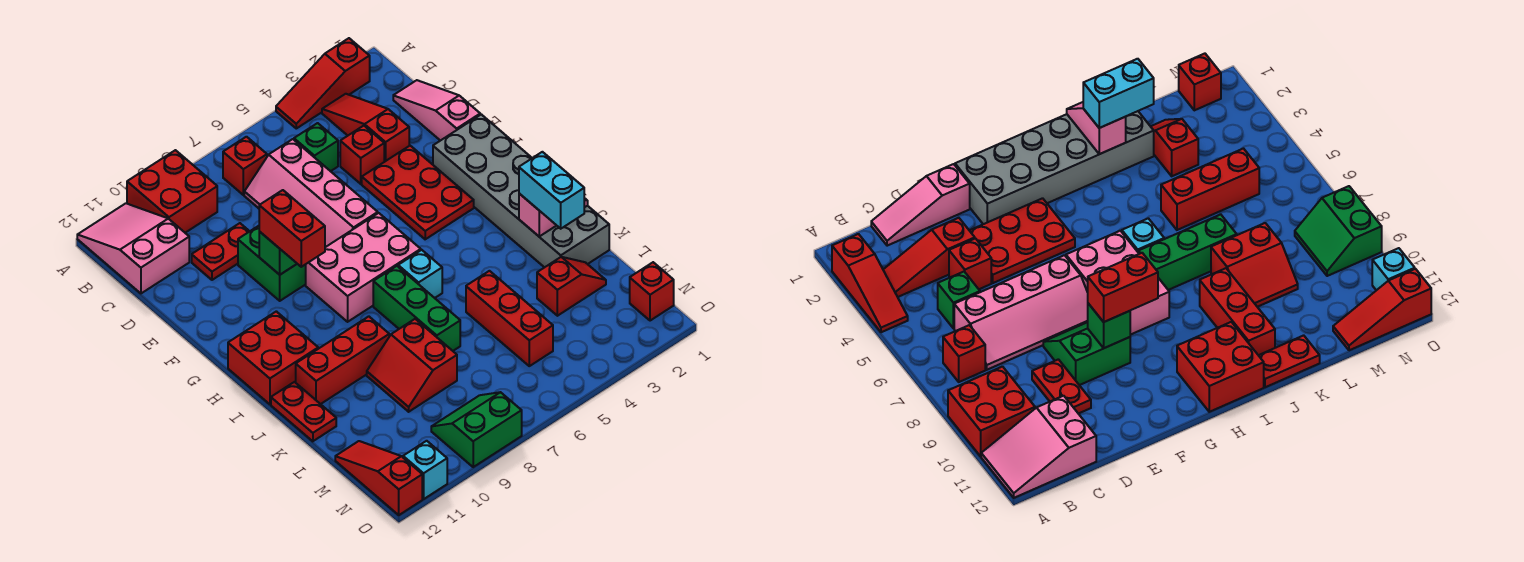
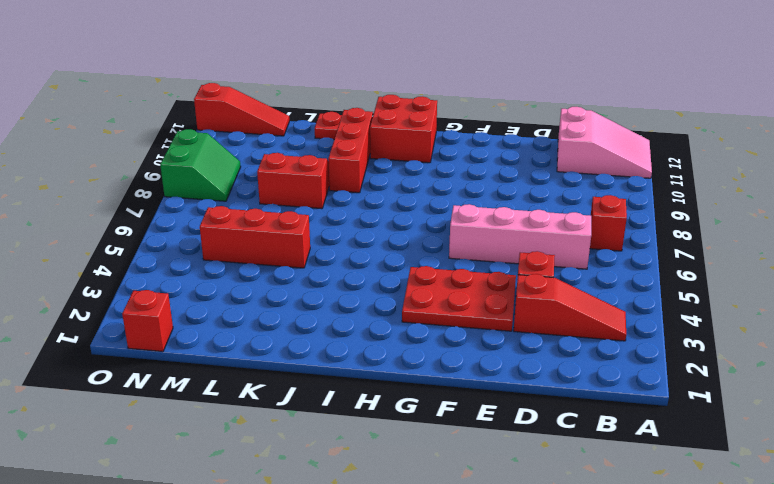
none -> red slope A2:A4 level 1 top 2
none -> red brick A9:B10 level 1
none -> pink slope C1:E1 level 1 top E
none -> green brick C5 level 1

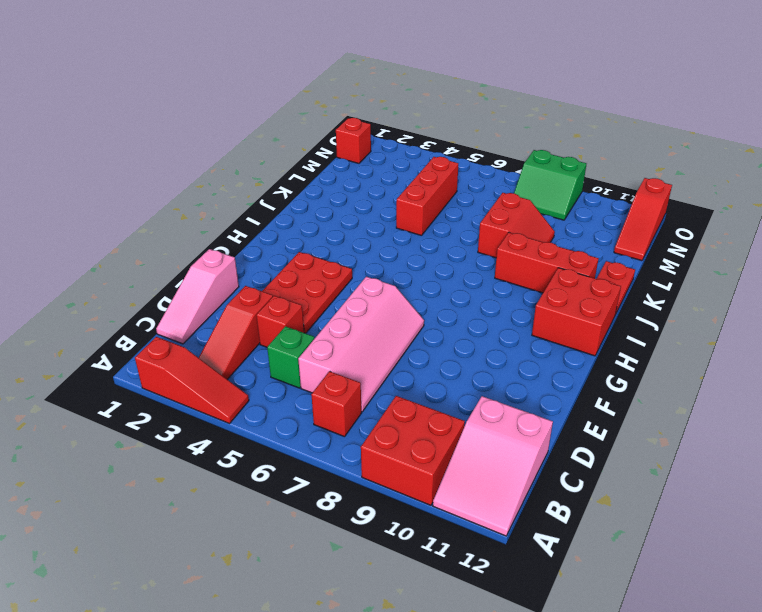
none -> red plate D9:D10 level 1
none -> green slope E8:F9 level 1 top 9
none -> grey brick F1:K2 level 1
none -> pink brick G6:H8 level 1

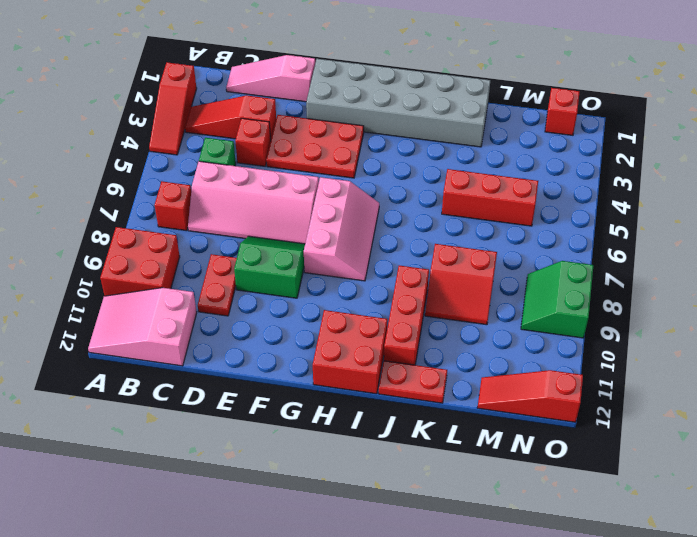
pink slope G6:H8 level 1 top G -> pink brick G6:H8 level 1
none -> cyan brick I6 level 1
none -> green brick I7:K7 level 1
none -> red slope L2:L3 level 1 top 3
none -> cyan brick O11 level 1

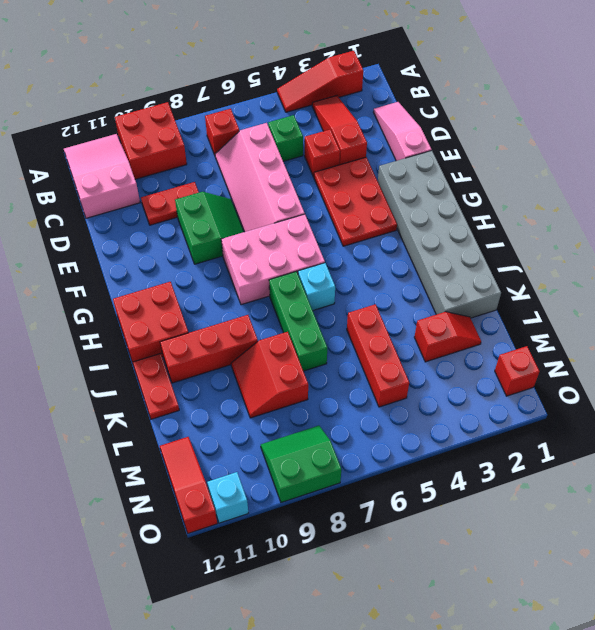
none -> green brick F9 level 2
none -> pink slope J1:J2 level 2 top 2
none -> red brick F9:G9 level 3
none -> cyan brick J2:K2 level 3

